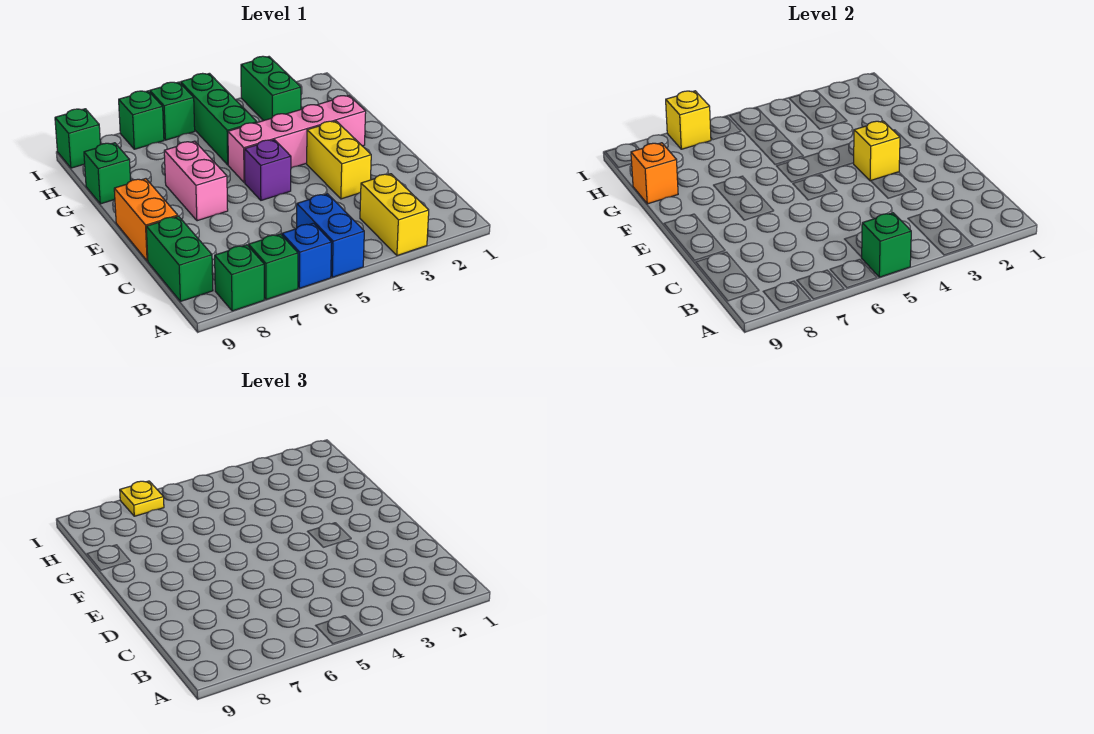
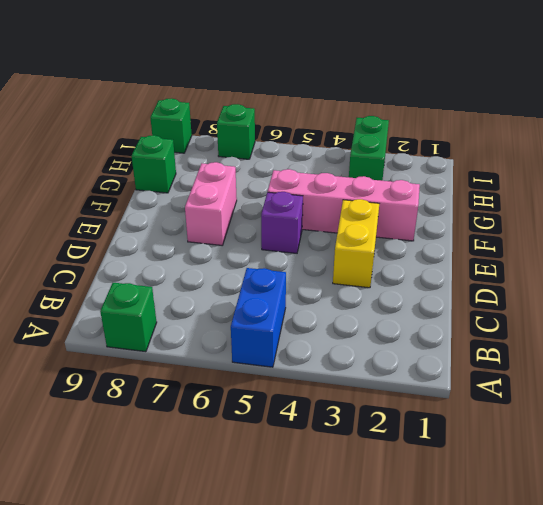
none -> yellow brick A3:B3 level 1
none -> blue brick A6 level 1
none -> green brick A7 level 1

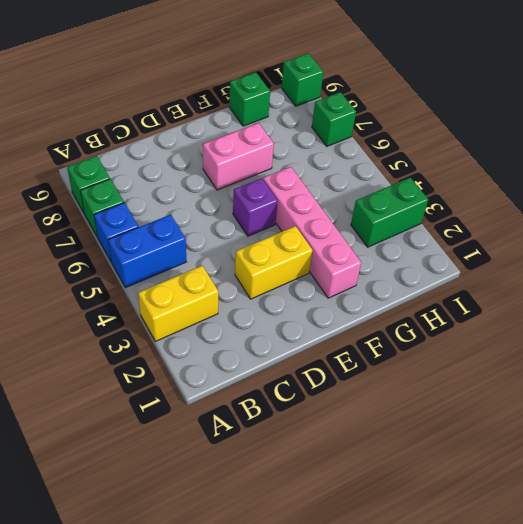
none -> green brick B9:C9 level 1
none -> orange brick D9:E9 level 1
none -> green brick G5:I5 level 1

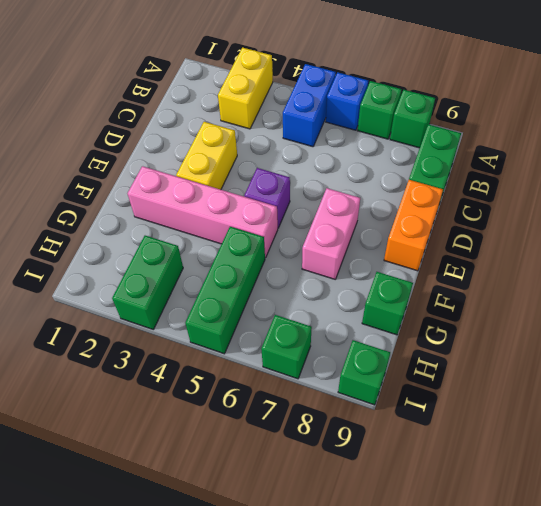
none -> green brick I6 level 1
none -> green brick A5 level 2
none -> yellow brick E3 level 2

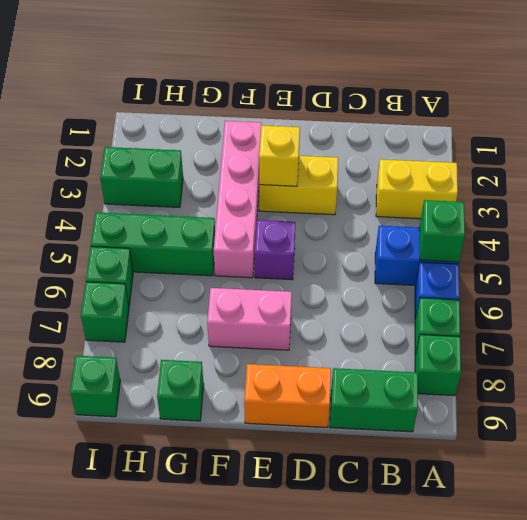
none -> orange brick G9 level 2
none -> yellow brick I7 level 2
none -> yellow plate I7 level 3

